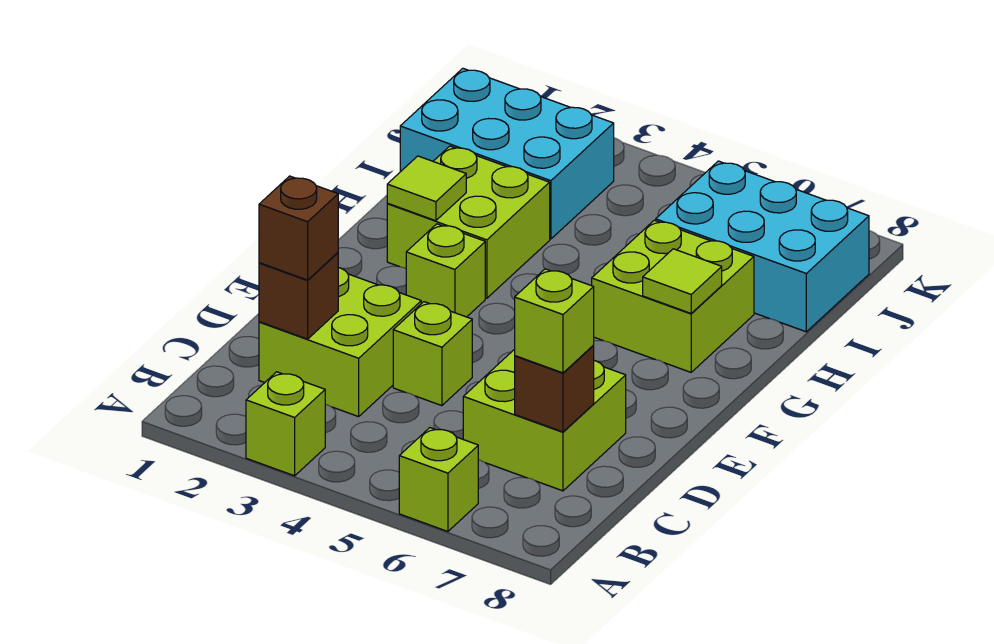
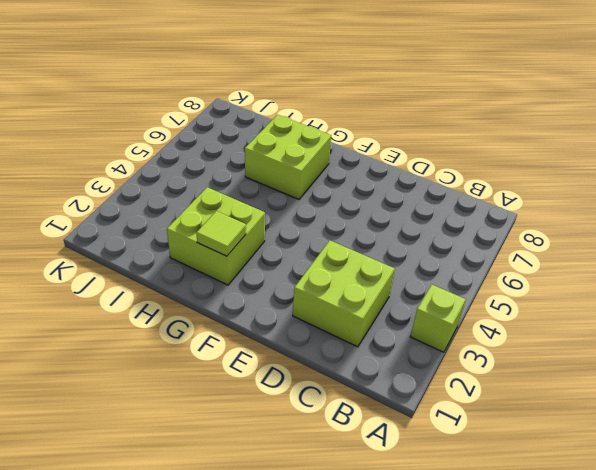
none -> lime brick A6 level 1
none -> lime brick C6:D7 level 1
none -> lime brick D4 level 1

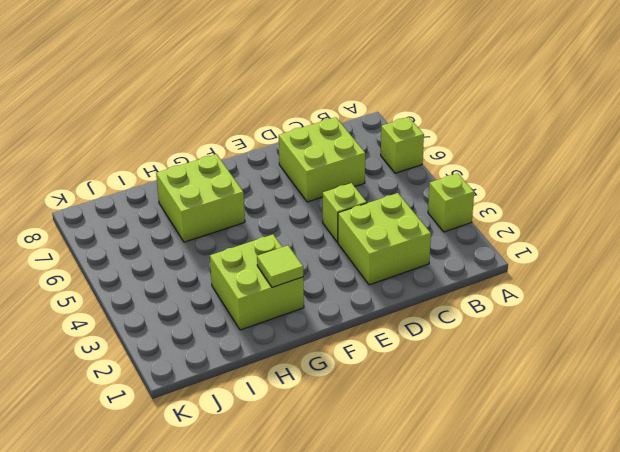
none -> lime brick F3 level 1
none -> cyan brick I1:J3 level 1
none -> cyan brick I6:J8 level 1

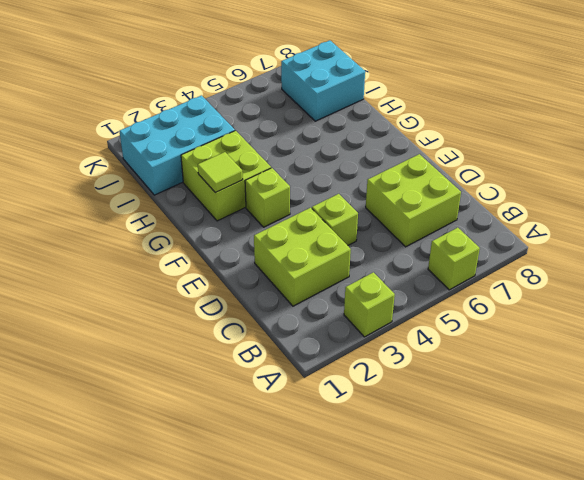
cyan brick I7:J8 level 1 -> cyan brick I6:J8 level 1
none -> lime brick G6:H7 level 1
none -> brown brick C2 level 2
none -> brown brick C7 level 2

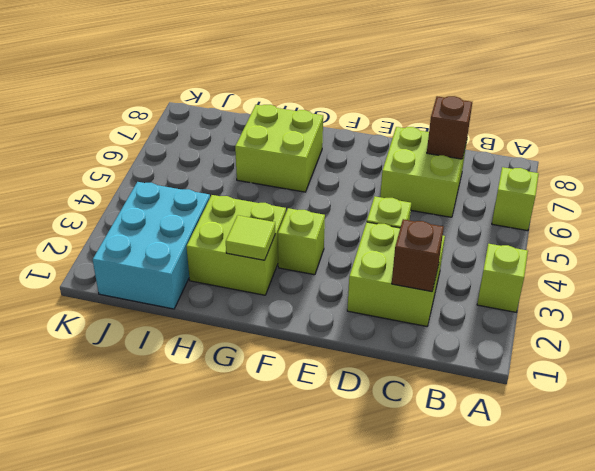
none -> cyan brick I6:J8 level 1
none -> lime tile G7 level 2
none -> brown brick C2 level 3

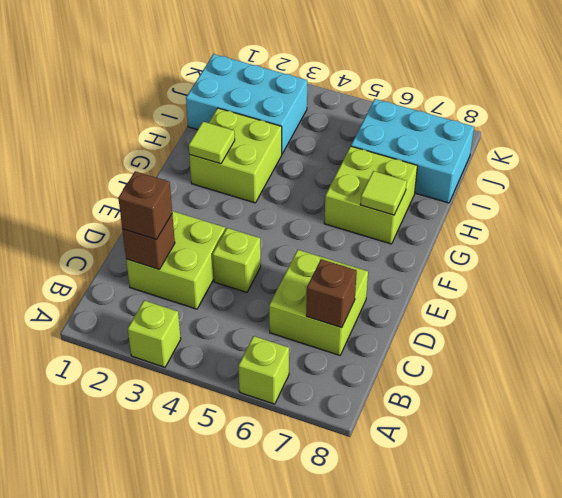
none -> lime brick F3 level 1
none -> lime brick C7 level 3

